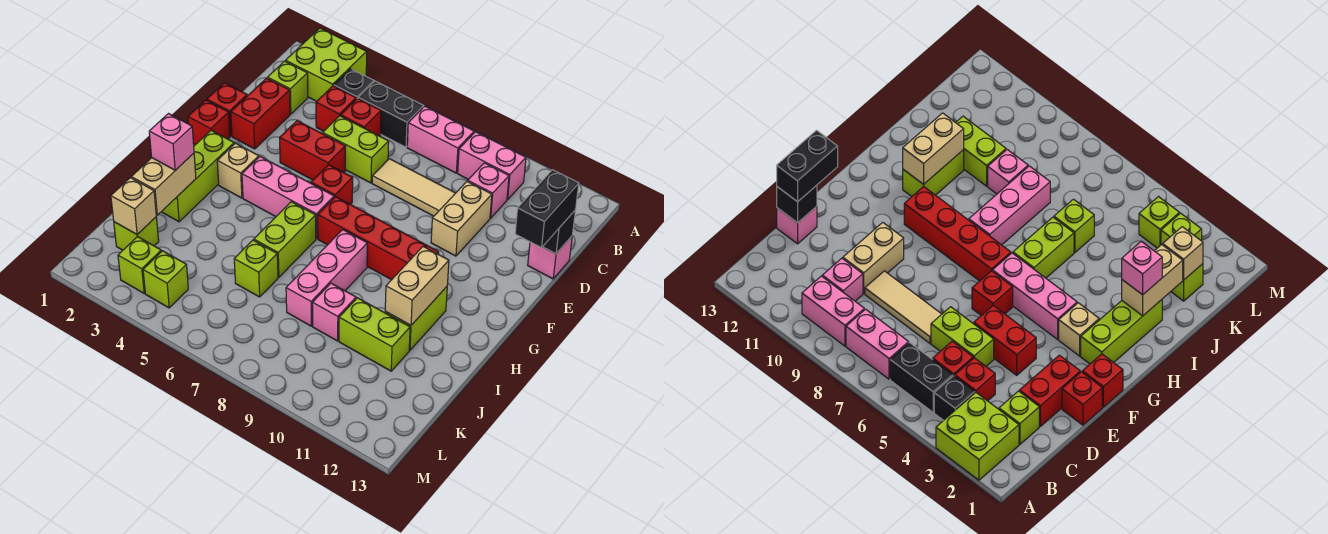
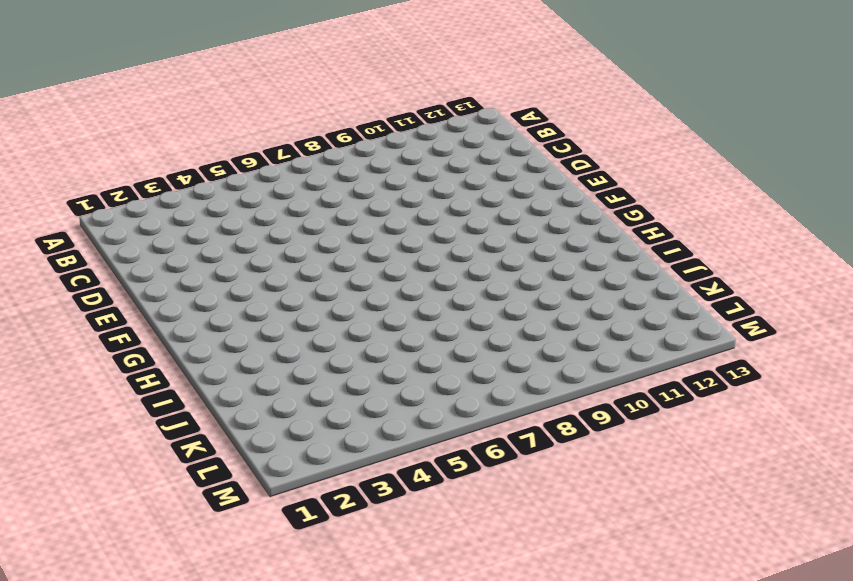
none -> lime brick A2:B3 level 1
none -> black brick B4 level 1
none -> black brick B5:B6 level 1
none -> pink brick B7:B8 level 1

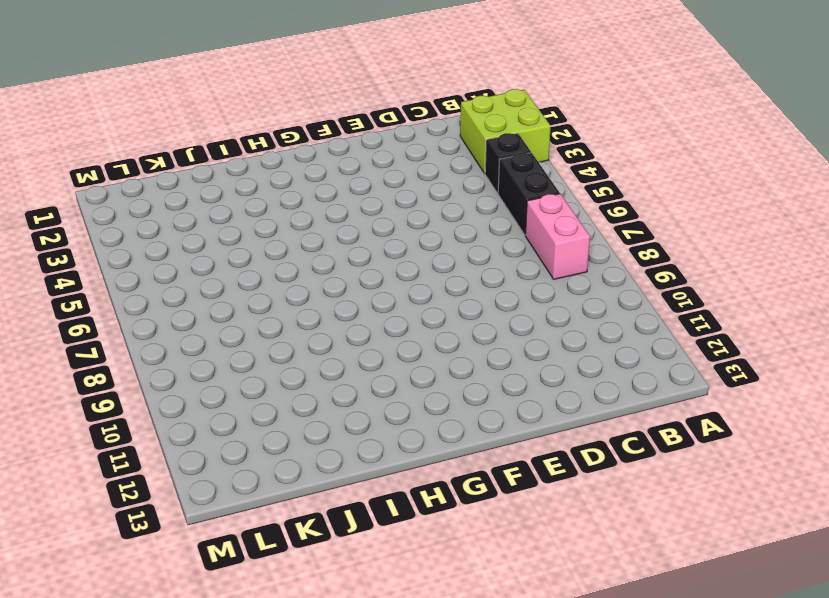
none -> pink brick B9:B10 level 1
none -> lime brick C2 level 1
none -> red brick C4 level 1
none -> red brick C5 level 1

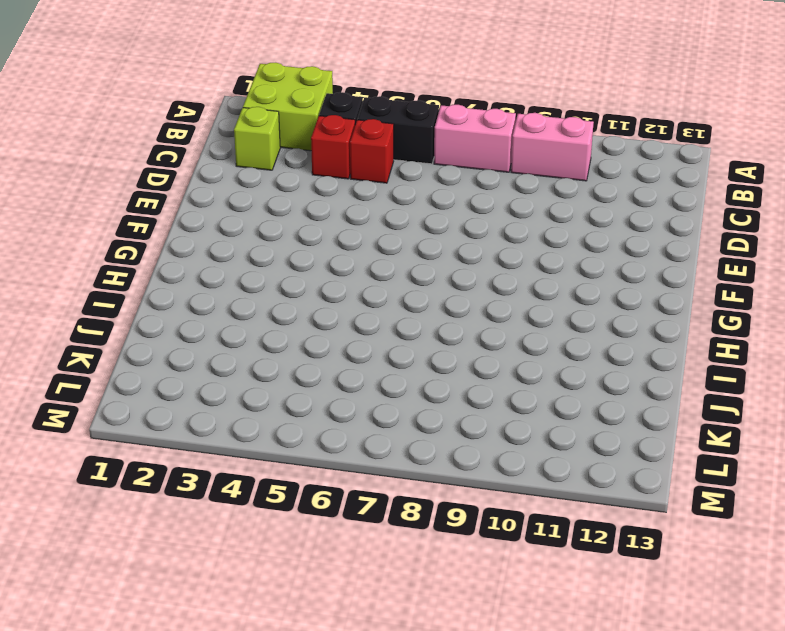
none -> pink brick C10 level 1
none -> red brick D2:E2 level 1
none -> lime brick D5:D6 level 1
none -> tan tile D7:D9 level 1

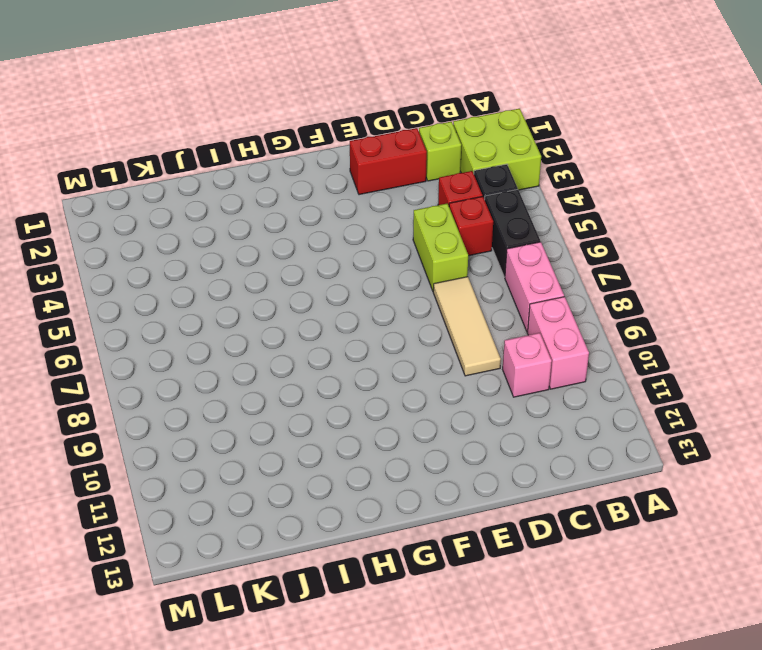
none -> tan brick D10:E10 level 1
none -> pink brick D13 level 1
none -> red brick E1 level 1
none -> red brick E4:E5 level 1

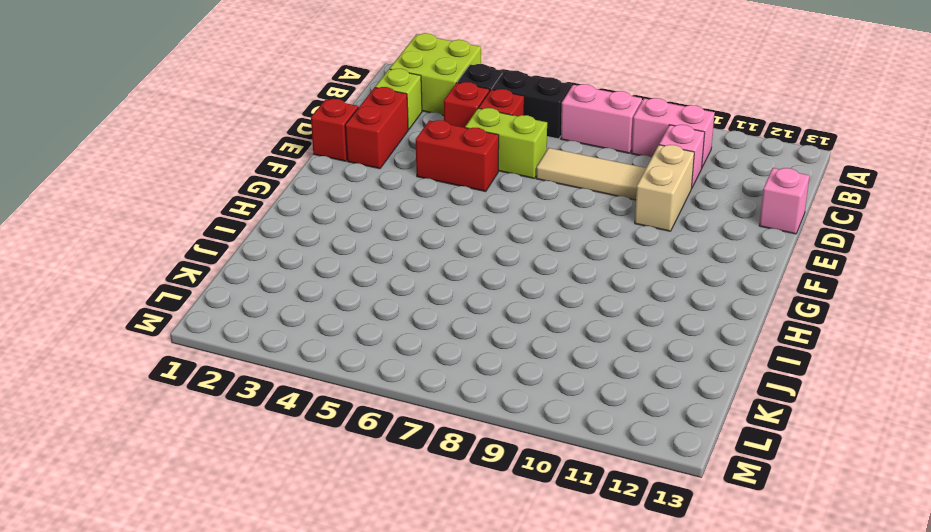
none -> red brick F1 level 1
none -> red brick F6 level 1
none -> lime brick G2:I2 level 1
none -> tan brick G3 level 1

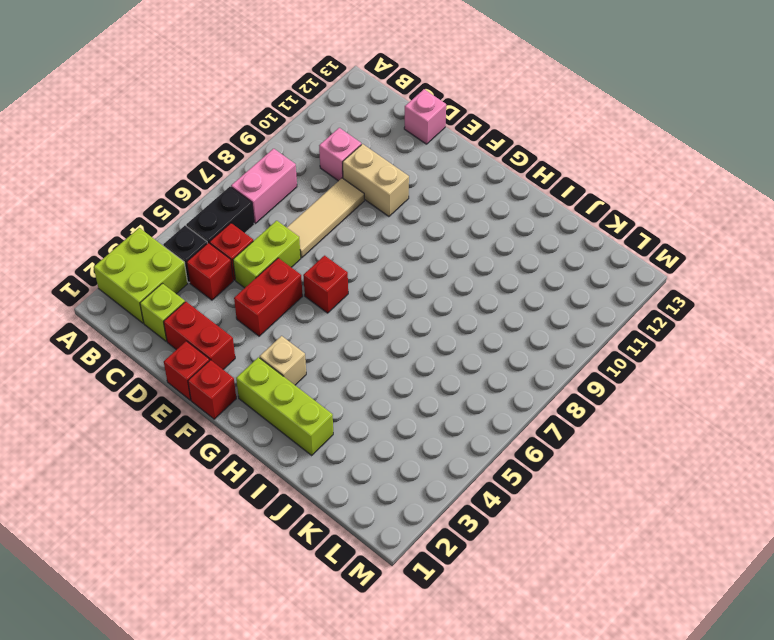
none -> pink brick B9:B10 level 1
none -> pink brick G4:G6 level 1
none -> red brick G7:G10 level 1
none -> lime brick H6:I6 level 1

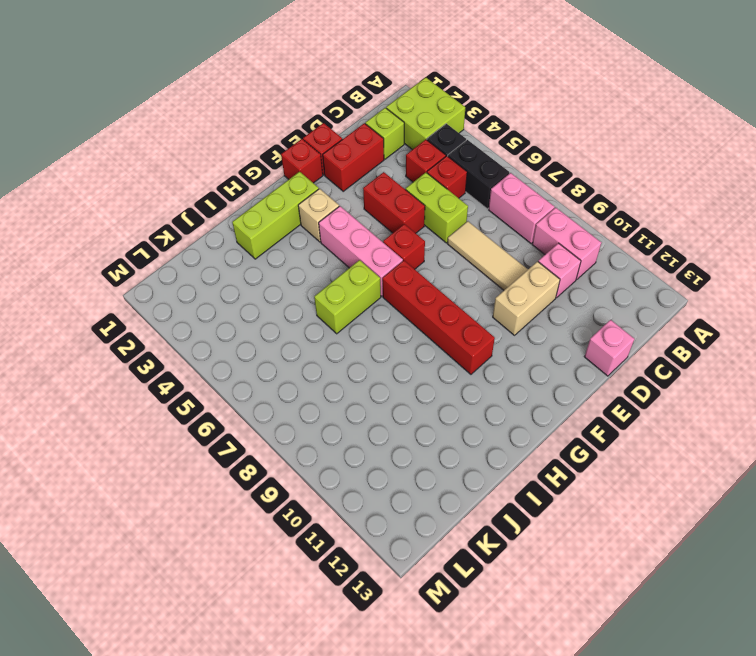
none -> pink brick H8:J8 level 1
none -> lime brick H11:I11 level 1
none -> lime brick J6 level 1
none -> pink brick J9 level 1

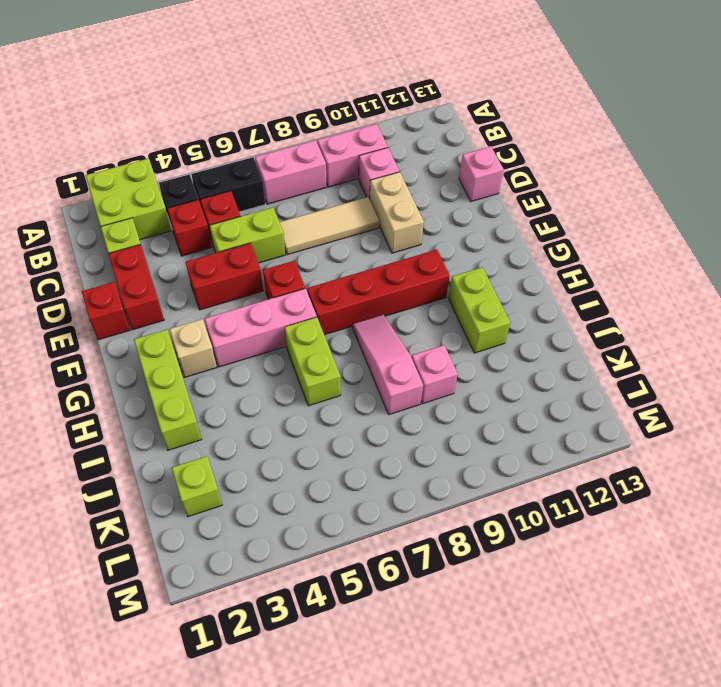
pink slope H8:J8 level 1 top J -> pink brick H8:J8 level 1
none -> red brick F1 level 1
none -> lime brick J6 level 1
none -> lime brick J10:J11 level 1
none -> lime brick L3 level 1

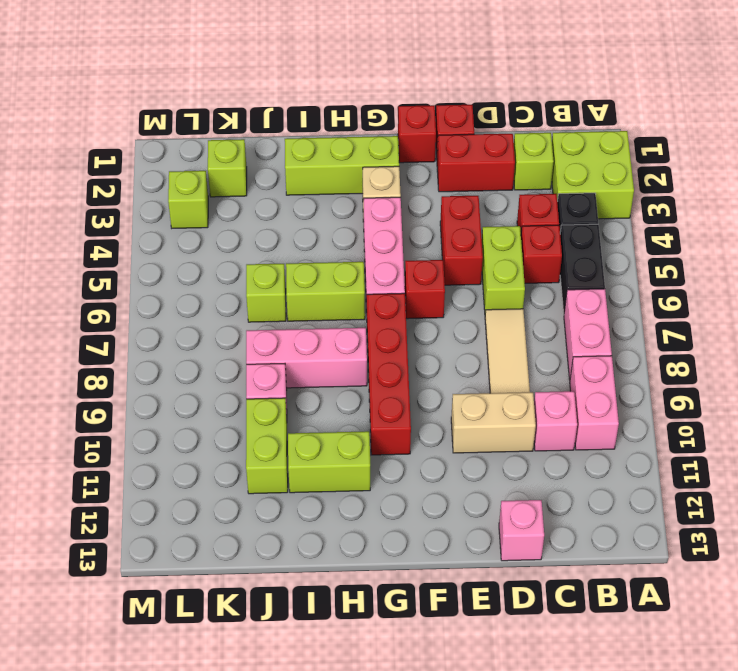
none -> lime brick L4 level 1
none -> black brick D13 level 2
none -> tan brick H11:I11 level 2
none -> tan brick I2:J2 level 2

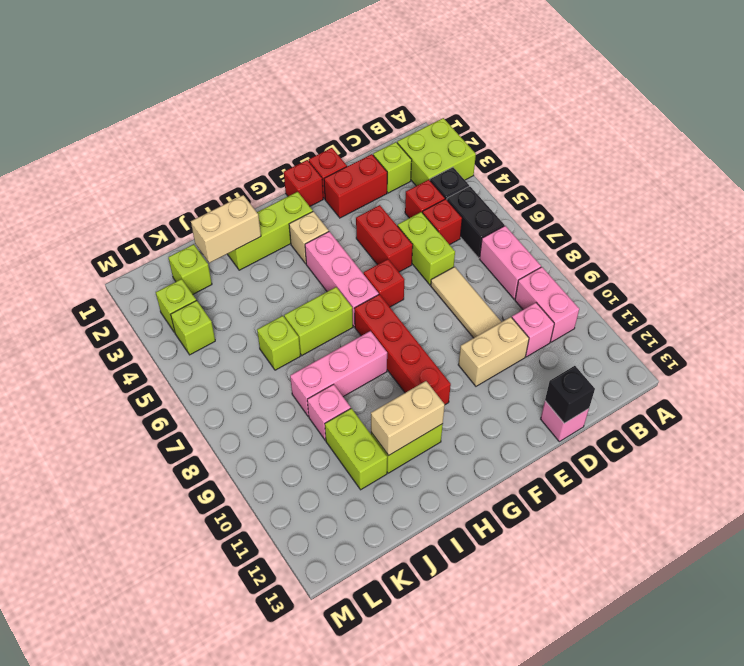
none -> tan brick K2 level 2
none -> black brick D13:E13 level 3
none -> pink brick I2 level 3

